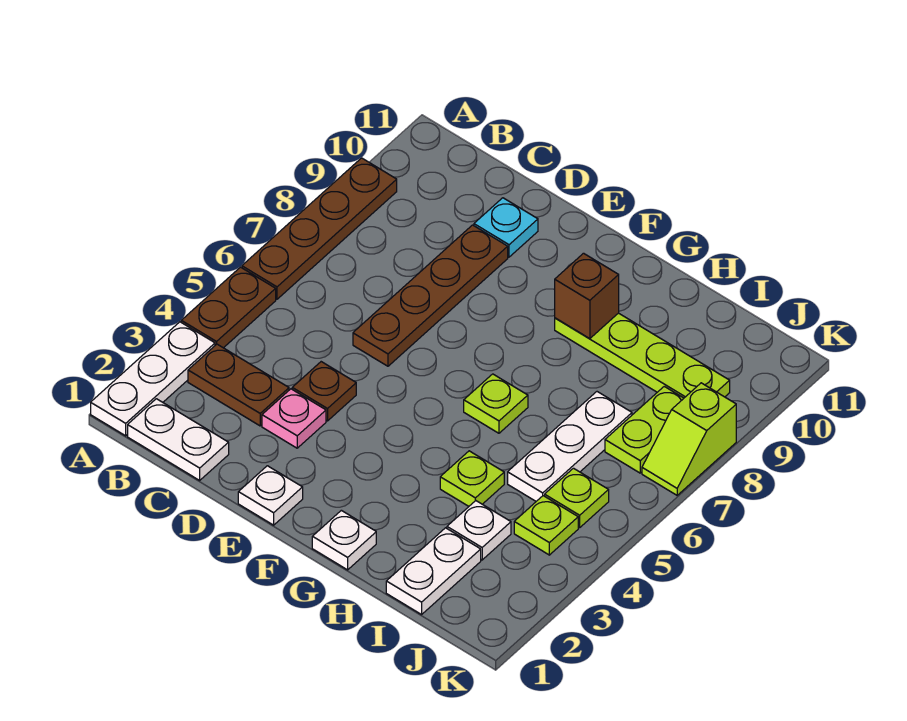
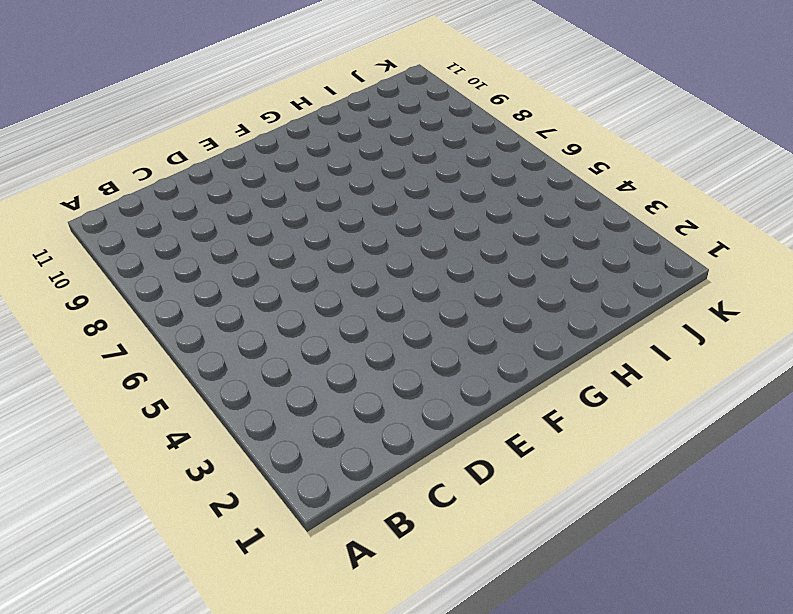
none -> white plate A1:A3 level 1
none -> brown plate A4:A5 level 1
none -> brown plate A6:A9 level 1

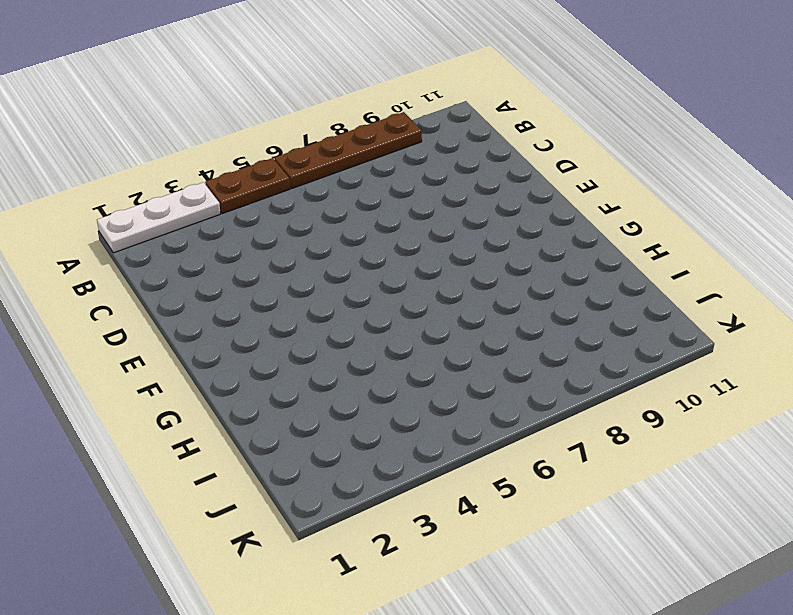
none -> white plate B1:C1 level 1
none -> brown plate B3:C3 level 1
none -> pink plate D3 level 1

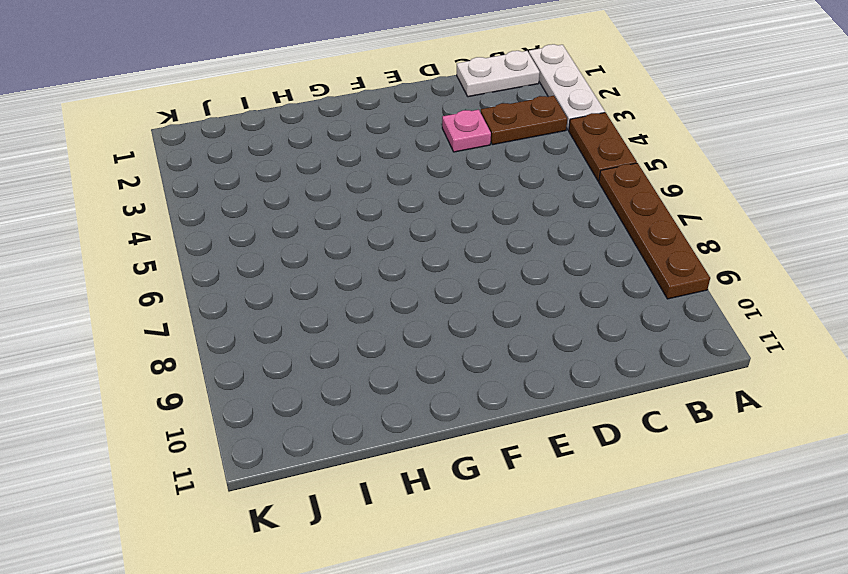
none -> brown plate D4 level 1
none -> brown plate D6:D9 level 1
none -> cyan plate D10 level 1

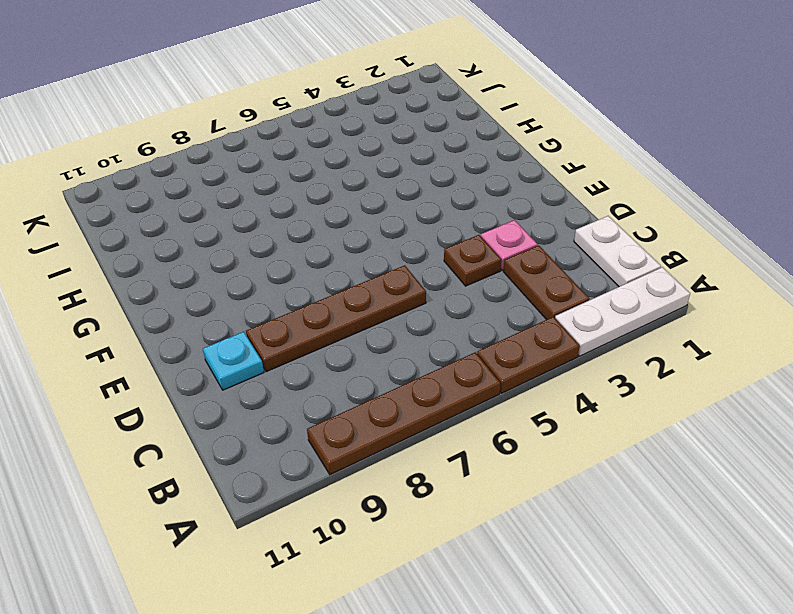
none -> white plate E1 level 1
none -> white plate G1 level 1
none -> lime plate G6 level 1

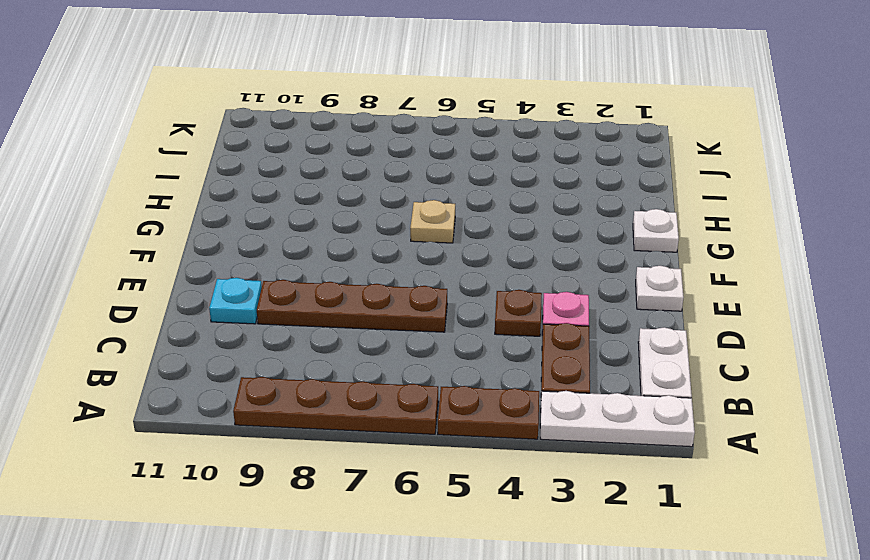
tan plate G6 level 1 -> lime plate G6 level 1
none -> lime plate G9:J9 level 1
none -> lime plate H4 level 1
none -> white plate I1:I2 level 1

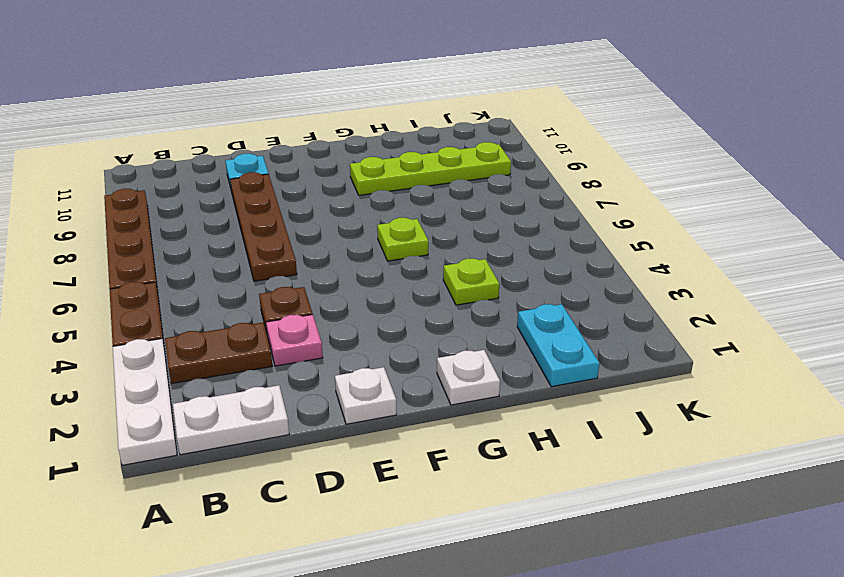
cyan plate I1:I2 level 1 -> white plate I1:I2 level 1
none -> white plate I3 level 1
none -> white plate I5:I7 level 1
none -> lime plate J4 level 1

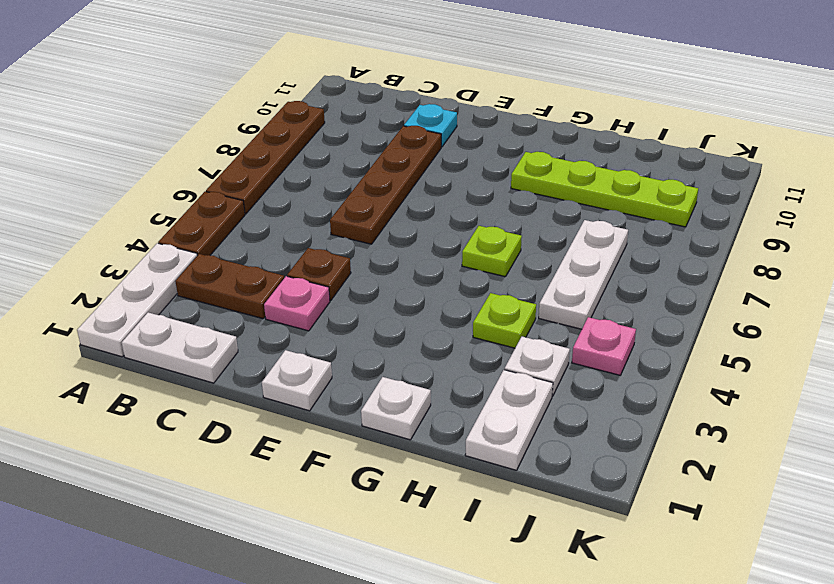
pink plate J4 level 1 -> lime plate J4 level 1
none -> lime plate J5 level 1
none -> lime plate J7:J8 level 1
none -> lime slope K7:K8 level 1 top 8

